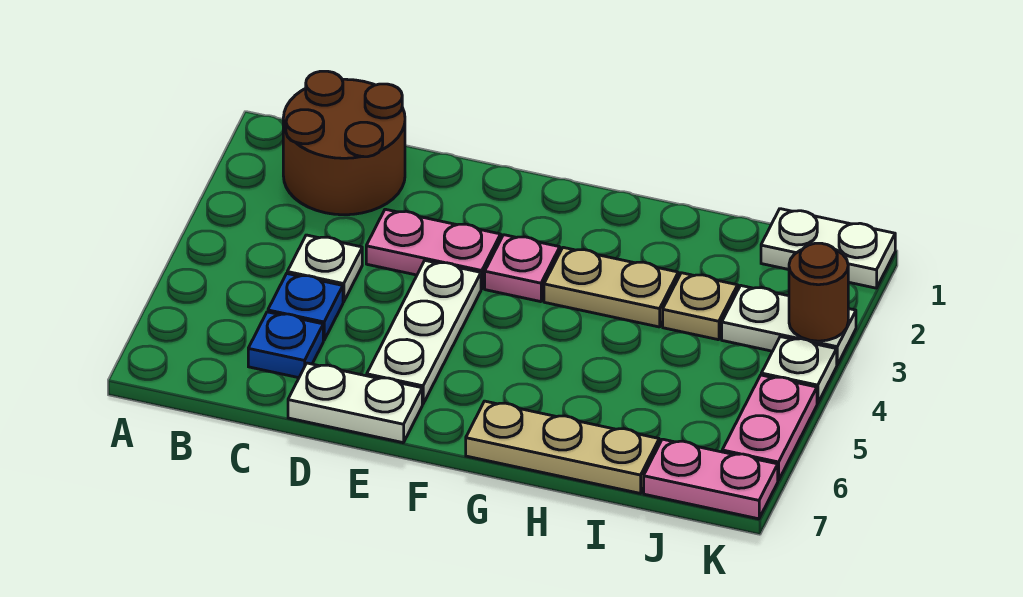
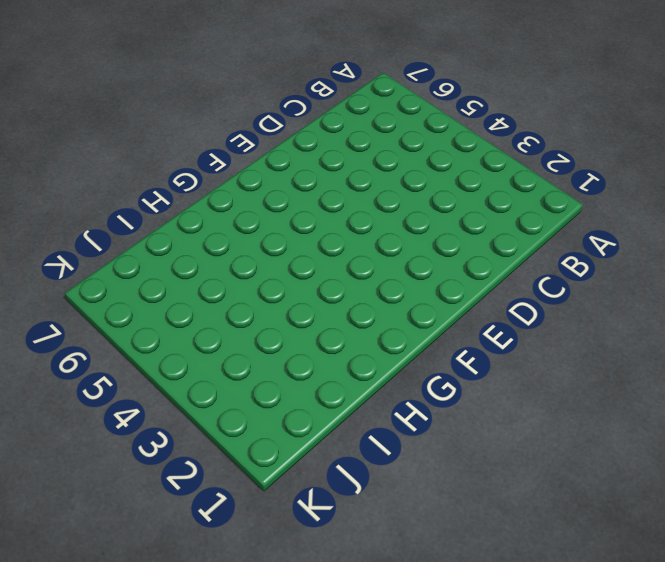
none -> brown round brick B1:C2 level 1
none -> white plate C4 level 1
none -> blue plate C5 level 1

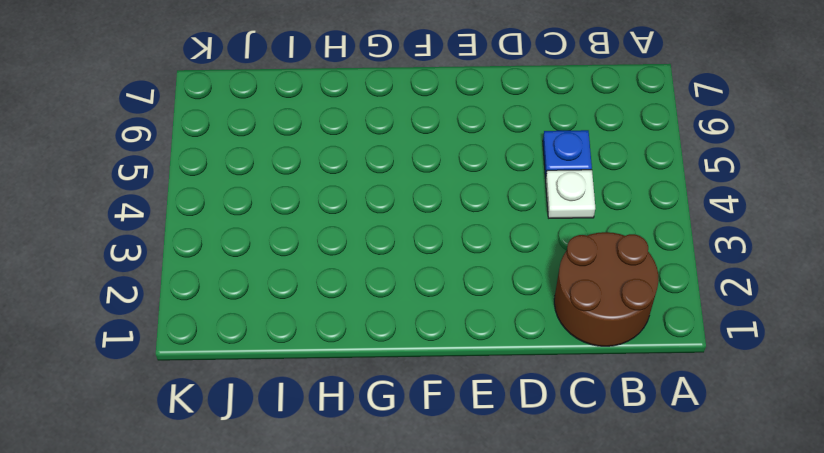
none -> blue plate C6 level 1
none -> pink plate D3:E3 level 1
none -> white plate D7:E7 level 1

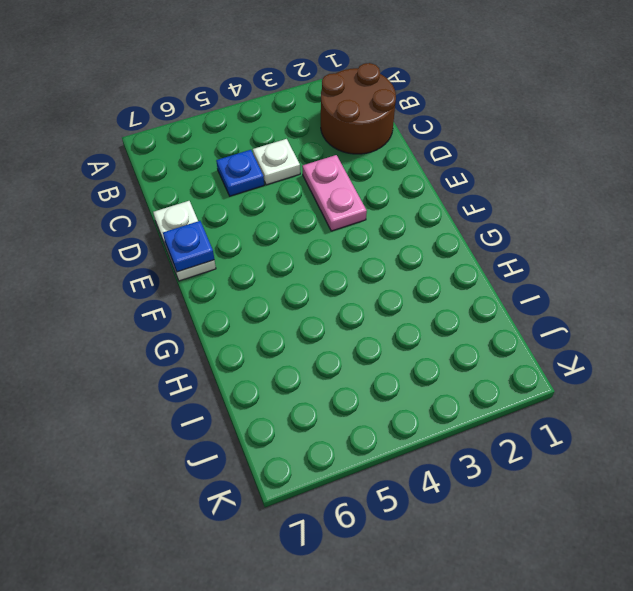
blue plate E7 level 2 -> blue plate C6 level 1
none -> white plate E4:E6 level 1
none -> pink plate F3 level 1
none -> tan plate G3:H3 level 1

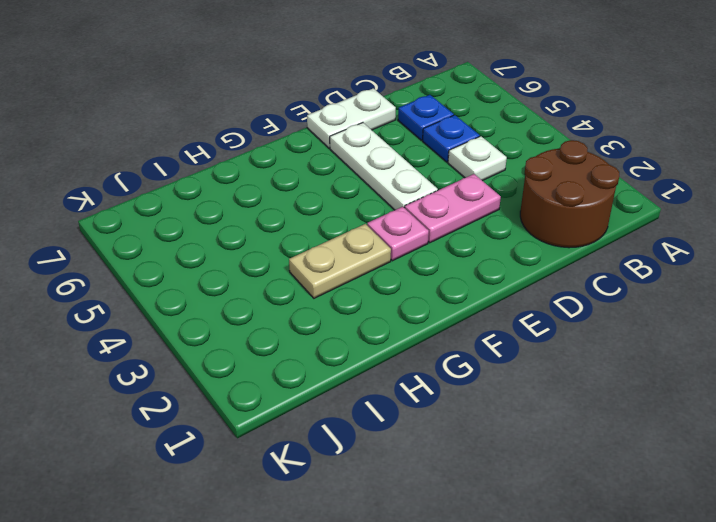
none -> tan plate G7:I7 level 1
none -> tan plate I3 level 1
none -> white plate J1:K1 level 1

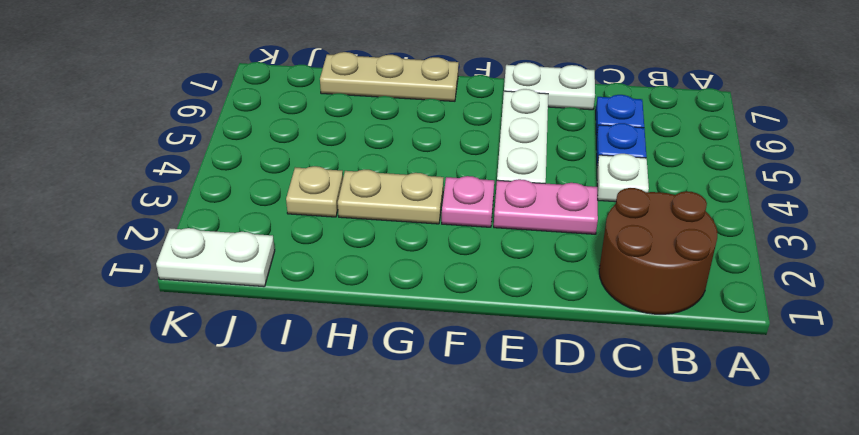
none -> white plate J3:K3 level 1
none -> pink plate J7:K7 level 1
none -> white plate K4 level 1

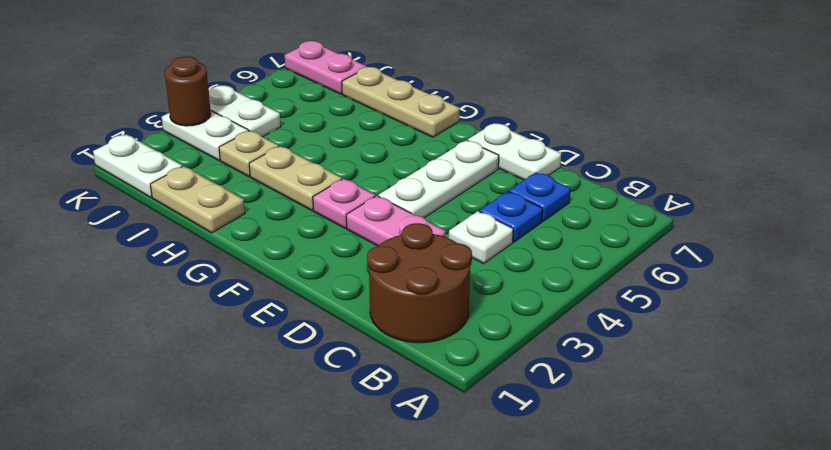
tan plate H1:I1 level 1 -> none
white plate J4:K4 level 1 -> white plate K4 level 1
none -> pink plate K5:K6 level 1

